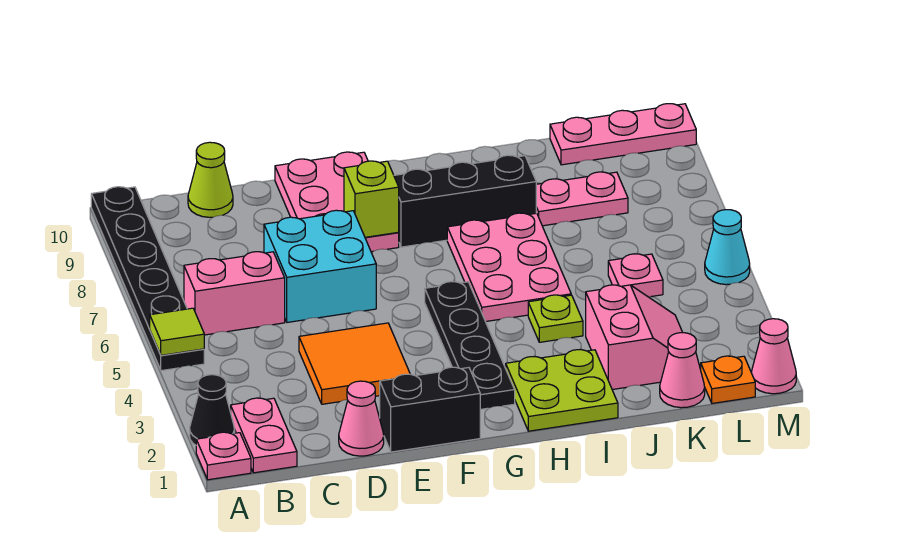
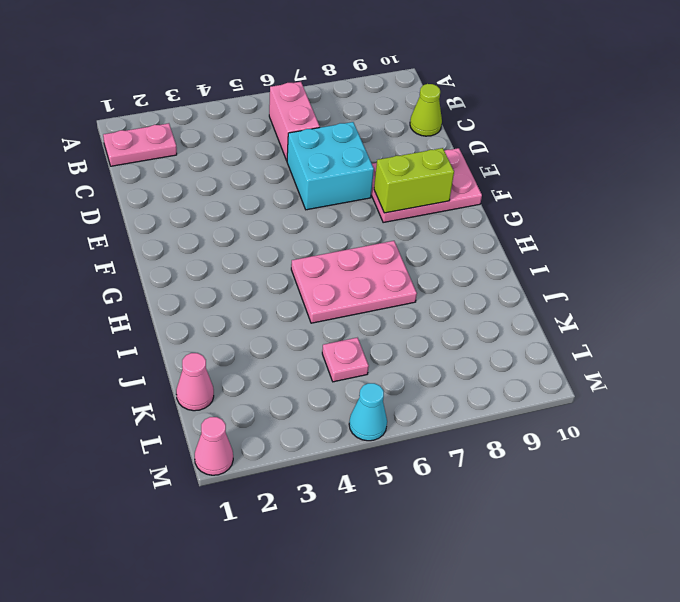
lime brick F8:F9 level 2 -> lime brick F8 level 2
none -> pink plate A1 level 1
none -> black cone A2 level 1
none -> black plate A5:A10 level 1

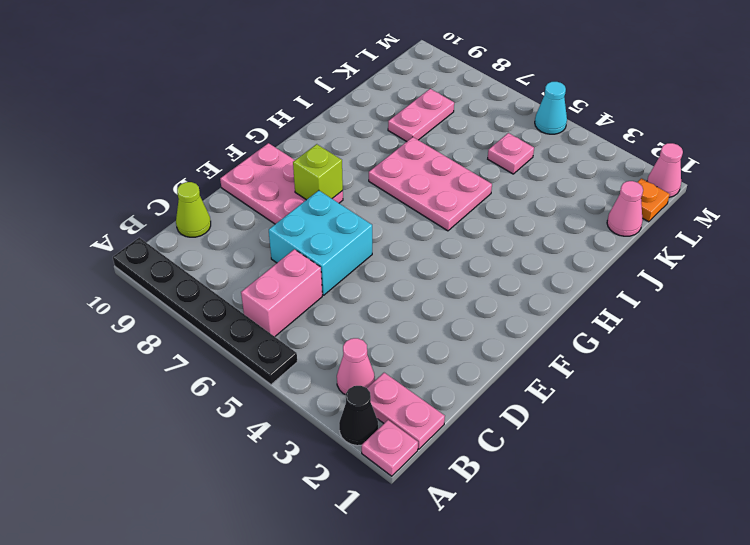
pink cone B3 level 1 -> pink cone D1 level 1
none -> orange tile D3:E4 level 1
none -> black brick E1:F1 level 1
none -> black plate G2:G5 level 1

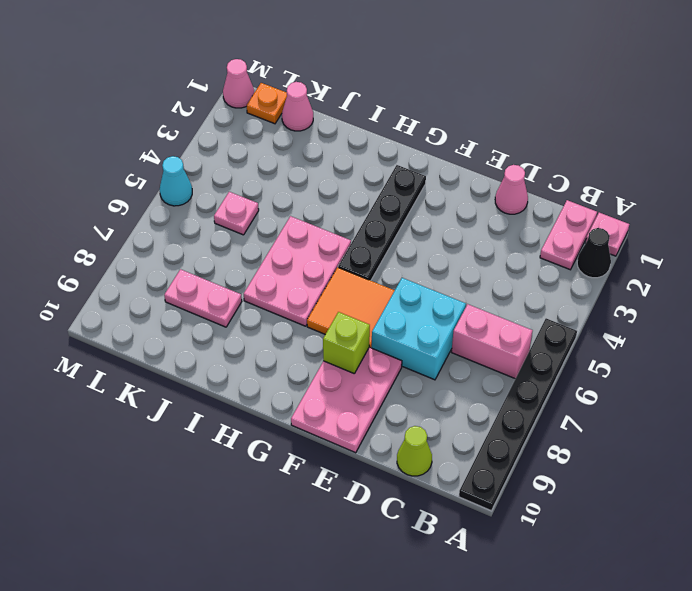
orange tile F6:G7 level 1 -> orange tile D3:E4 level 1
none -> black brick E1:F1 level 1
none -> black brick G8:I8 level 1
none -> lime plate H1:I2 level 1

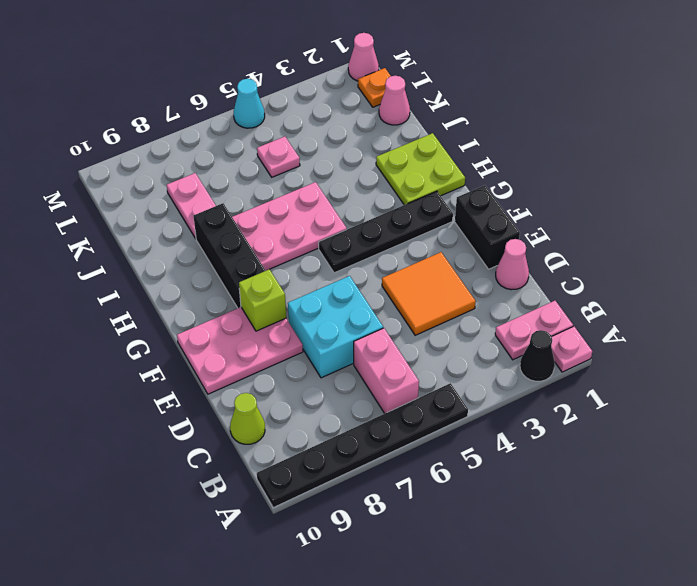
none -> lime plate I4 level 1
none -> pink slope J2:K3 level 1 top J
none -> pink plate K10:M10 level 1

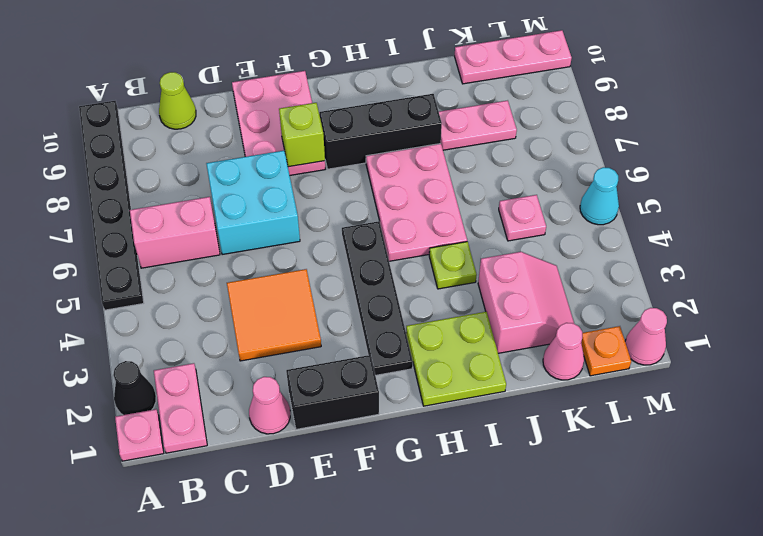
none -> lime tile A5 level 2

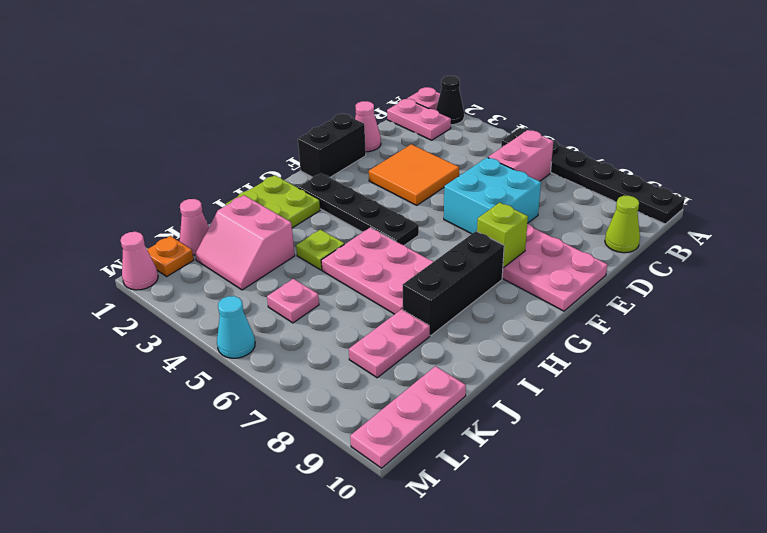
none -> lime tile A5 level 2

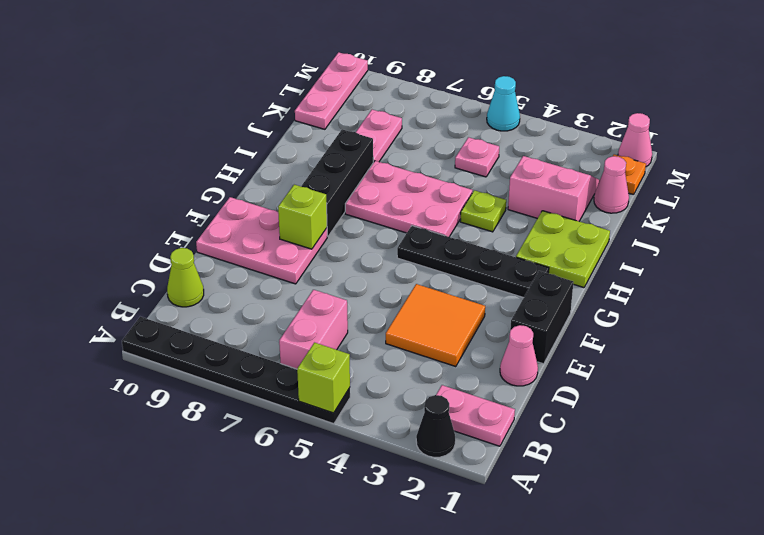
lime brick A5 level 2 -> lime tile A5 level 2
none -> pink plate A1 level 1
none -> cyan brick D6:E7 level 1

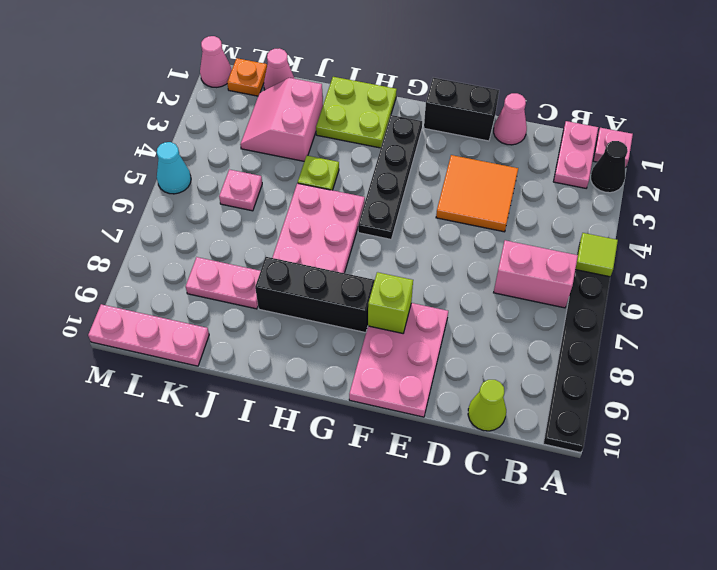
none -> cyan brick D6:E7 level 1

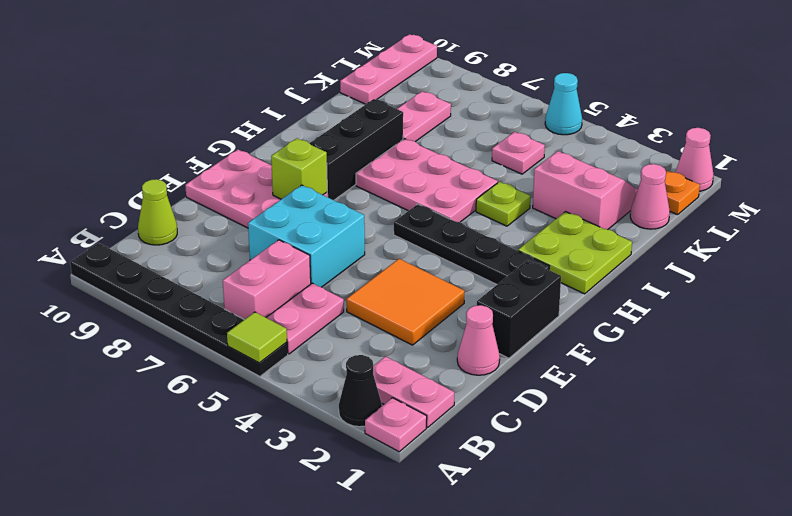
pink plate B5:C5 level 1 -> none

